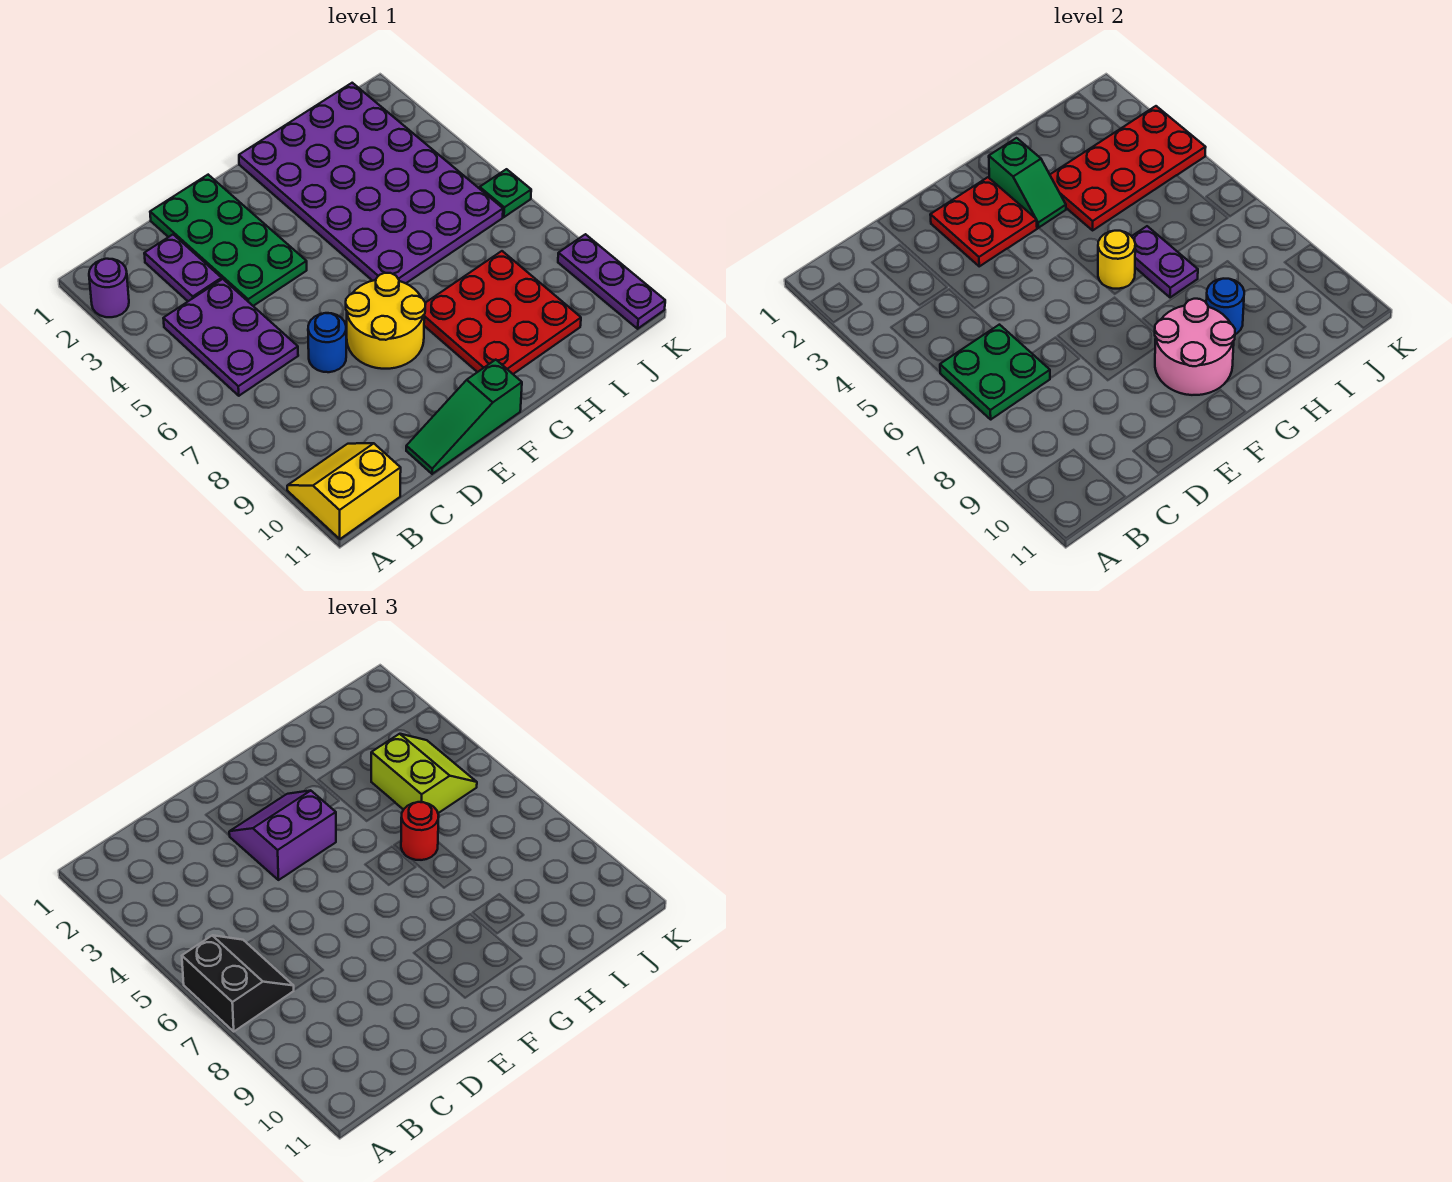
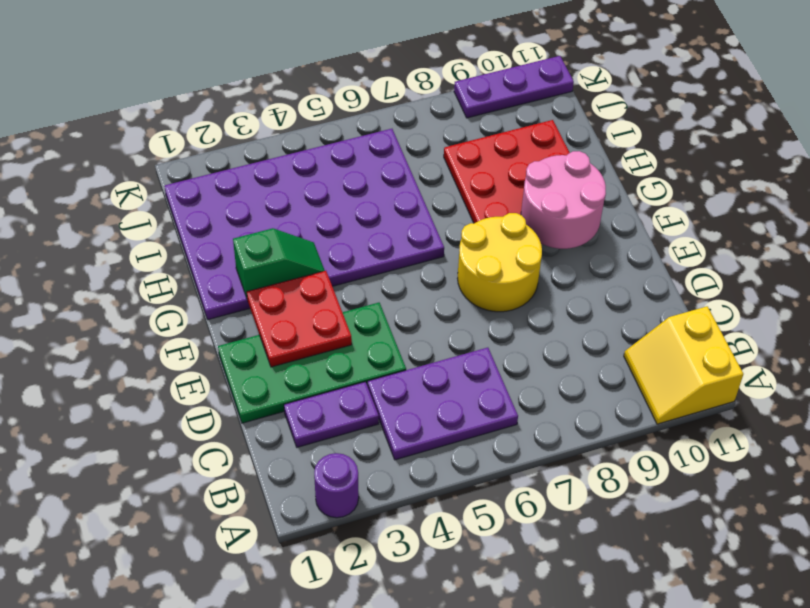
none -> blue round brick D7 level 1
none -> green slope D11:F11 level 1 top F
none -> green plate K6 level 1

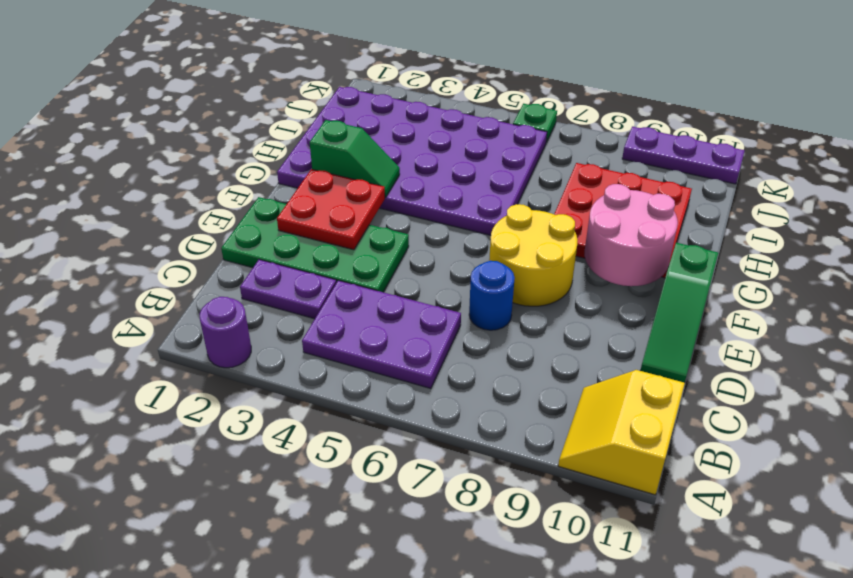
none -> green plate B6:C7 level 2
none -> yellow round brick G6 level 2
none -> red plate H3:K4 level 2

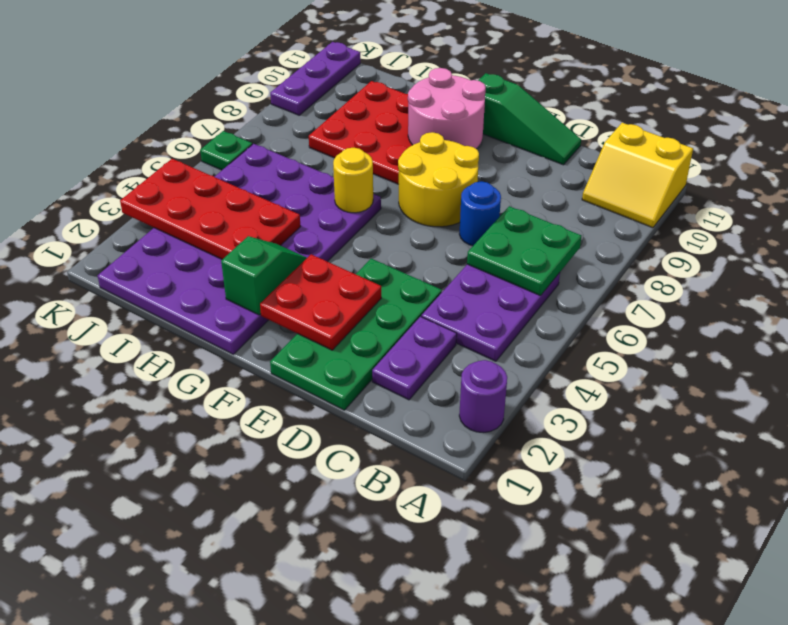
none -> purple plate H6:H7 level 2
none -> blue round brick H9 level 2
none -> black slope A6:B7 level 3 top A

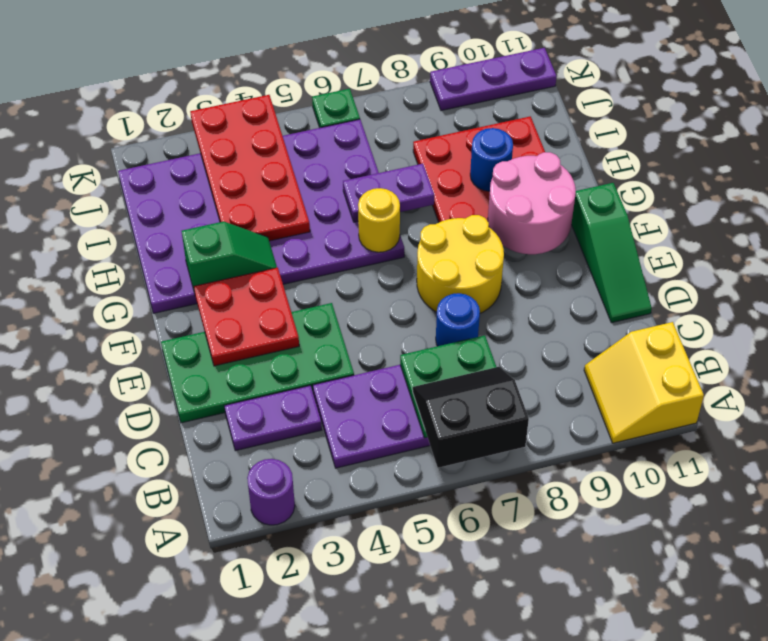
none -> purple slope E3:F4 level 3 top 4
none -> red round brick H6 level 3
none -> lime slope I4:J5 level 3 top I

